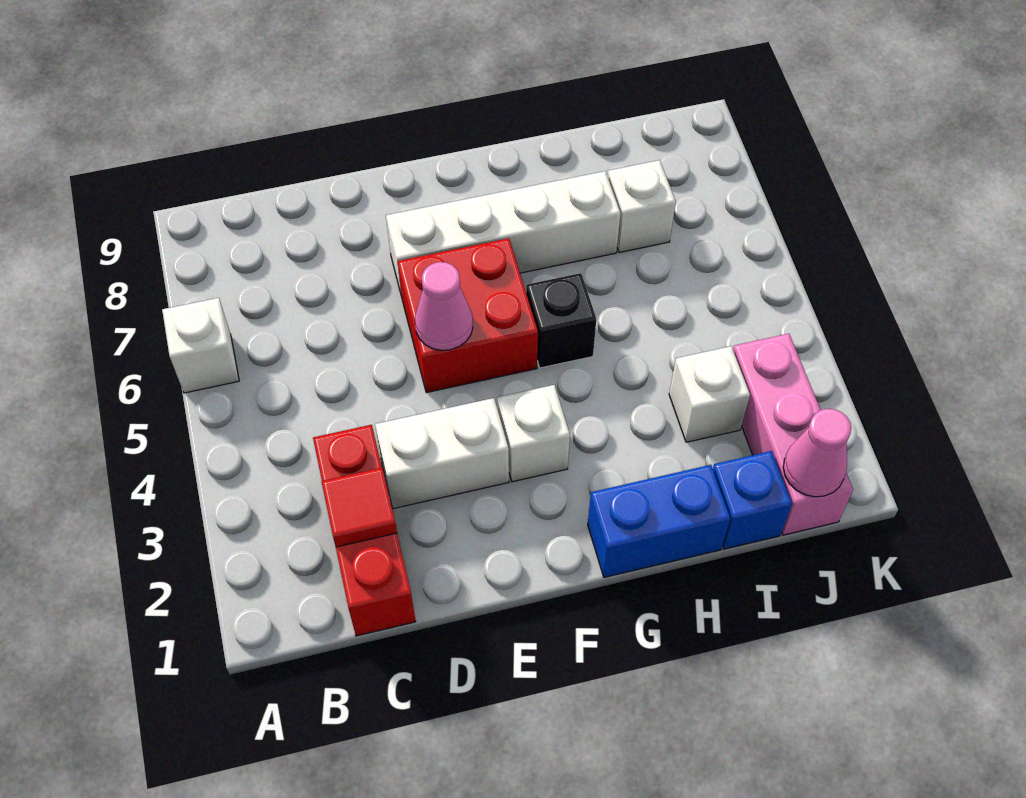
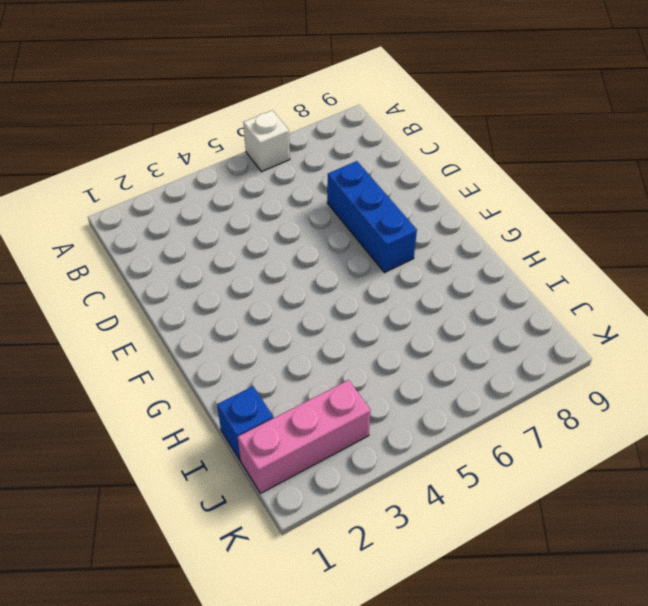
blue brick D7:F7 level 1 -> white brick E7:H7 level 1
none -> red brick C1:C3 level 1
none -> white brick D3:E3 level 1
none -> red brick E5:F6 level 1

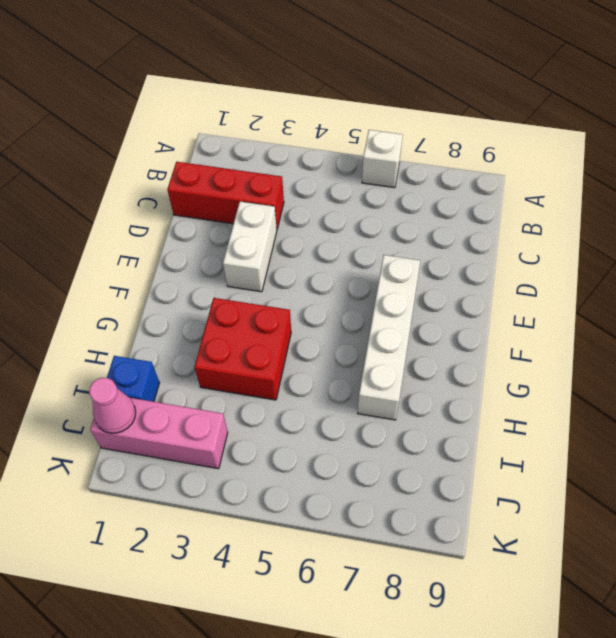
red brick G3:H4 level 1 -> red brick E5:F6 level 1
none -> white brick F3 level 1
none -> blue brick G1:H1 level 1
none -> black brick G5 level 1

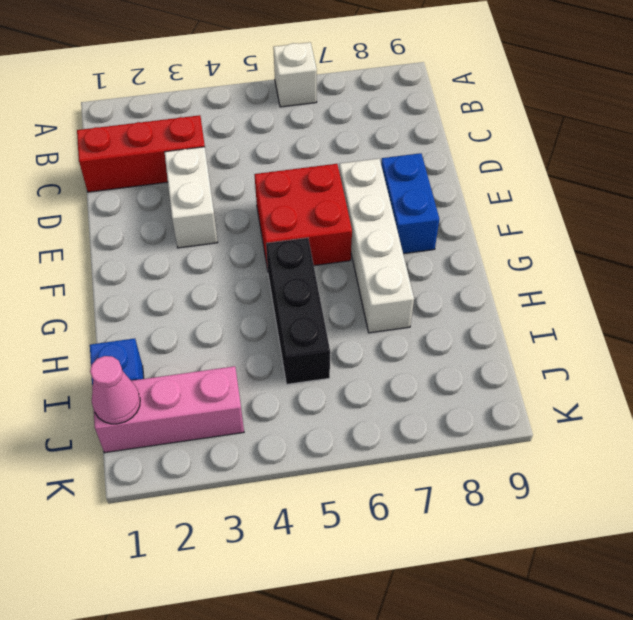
blue brick E8:F8 level 1 -> blue brick G1:H1 level 1
black brick G5:I5 level 1 -> black brick G5 level 1
none -> white brick F3 level 1
none -> white brick I3 level 1
none -> white brick I7 level 1

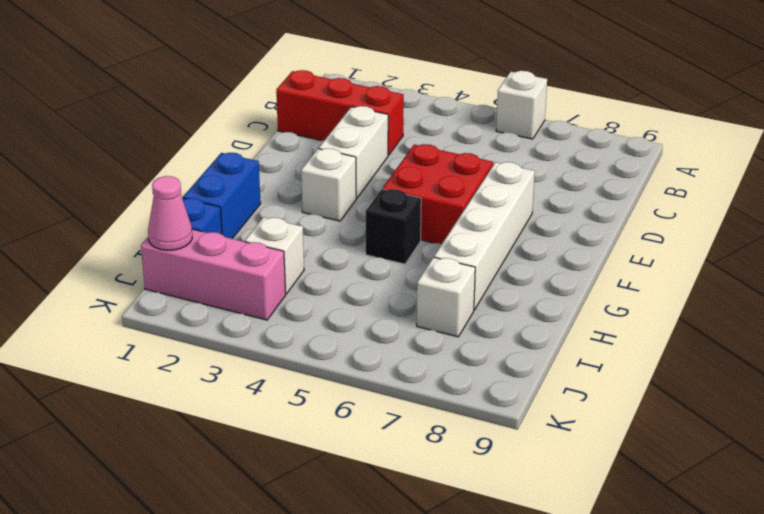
none -> red tile C2 level 2
none -> pink cone E5 level 2

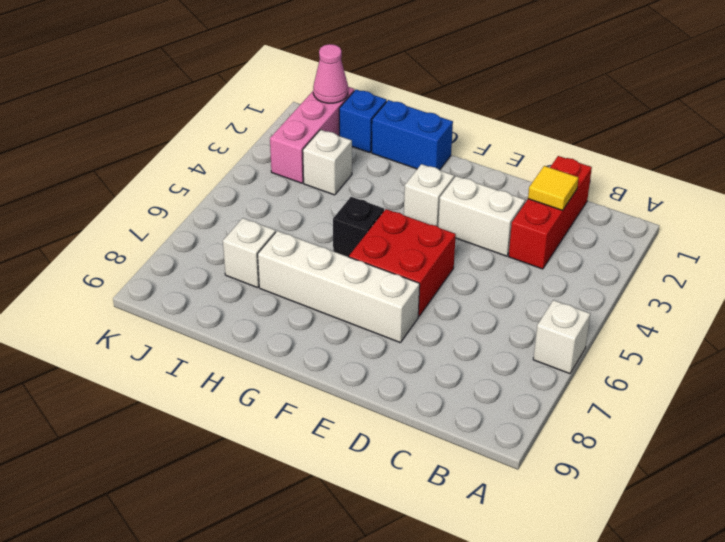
yellow tile C2 level 2 -> red tile C2 level 2
none -> pink cone E5 level 2

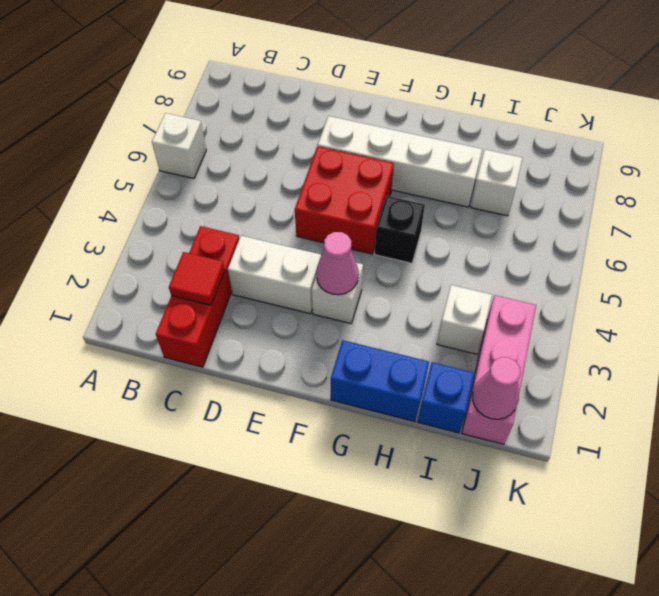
pink cone F3 level 2 -> pink cone E5 level 2

